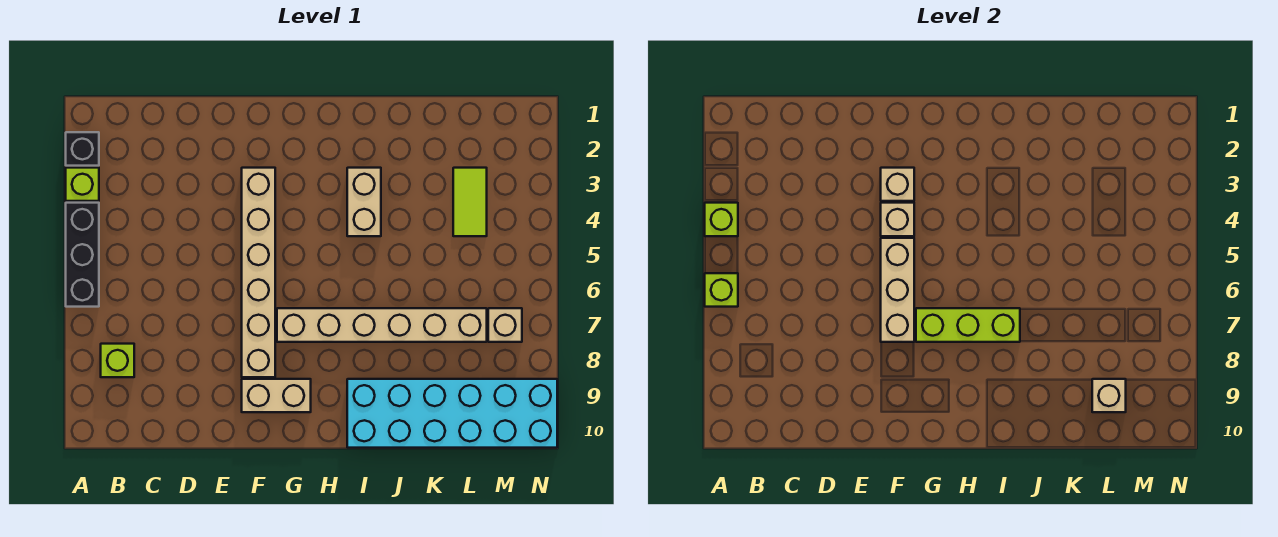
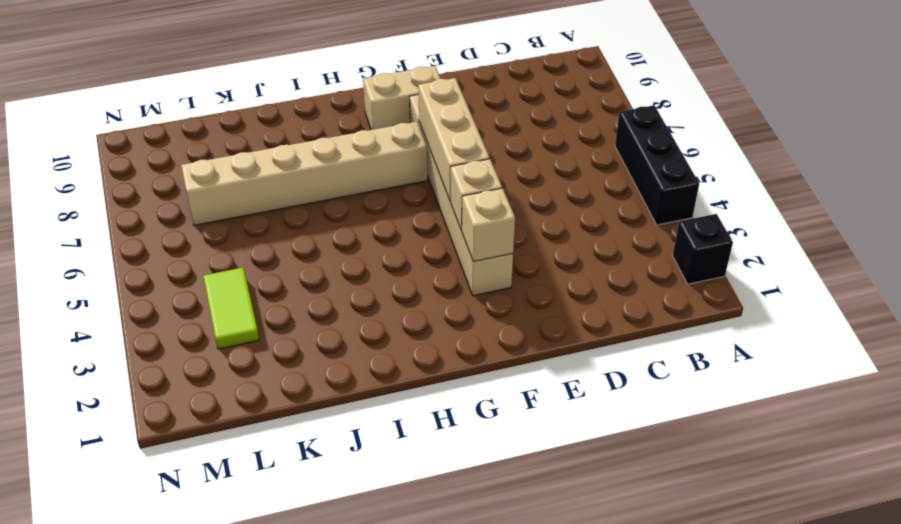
none -> lime brick A3 level 1
none -> lime brick B8 level 1
none -> tan brick I3:I4 level 1

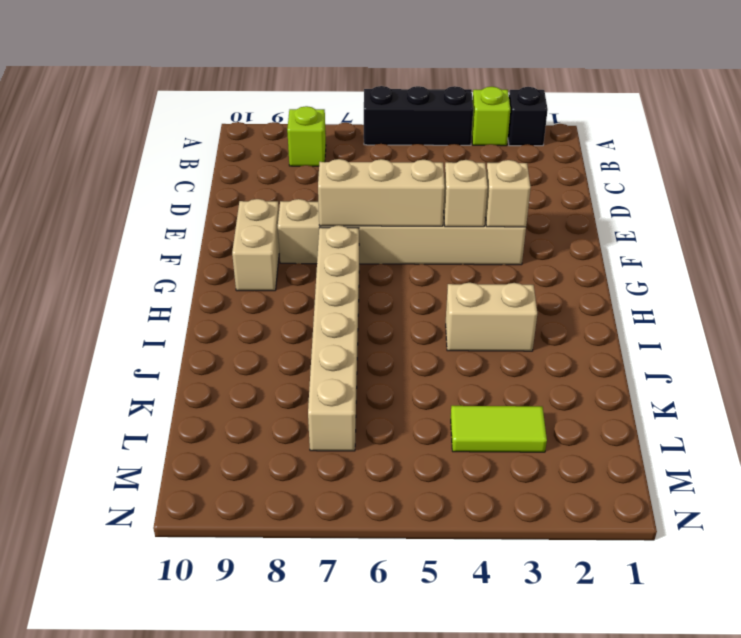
none -> cyan brick I9:N10 level 1
none -> tan brick M7 level 1
none -> lime brick A4 level 2

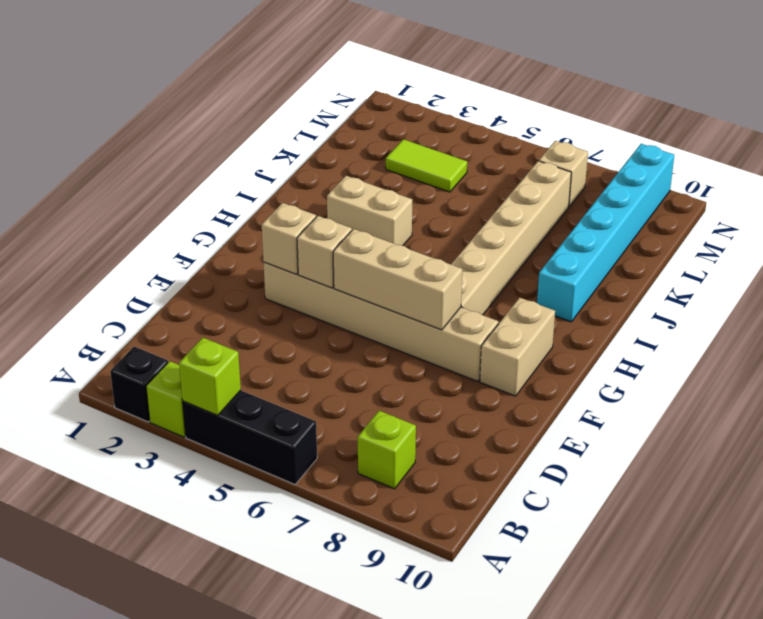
cyan brick I9:N9 level 1 -> cyan brick I9:N10 level 1
none -> lime brick A6 level 2
none -> lime brick G7:I7 level 2
none -> tan brick L9 level 2

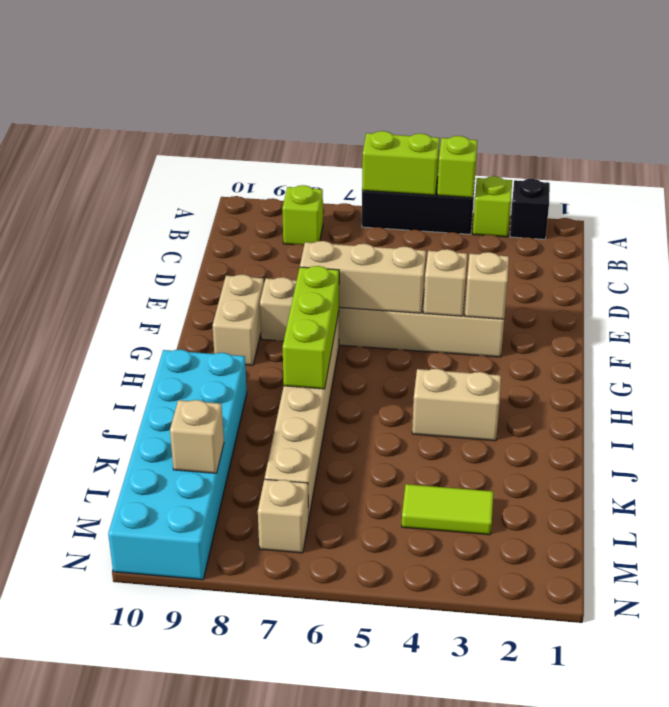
lime brick A5:A6 level 2 -> lime brick A6 level 2

